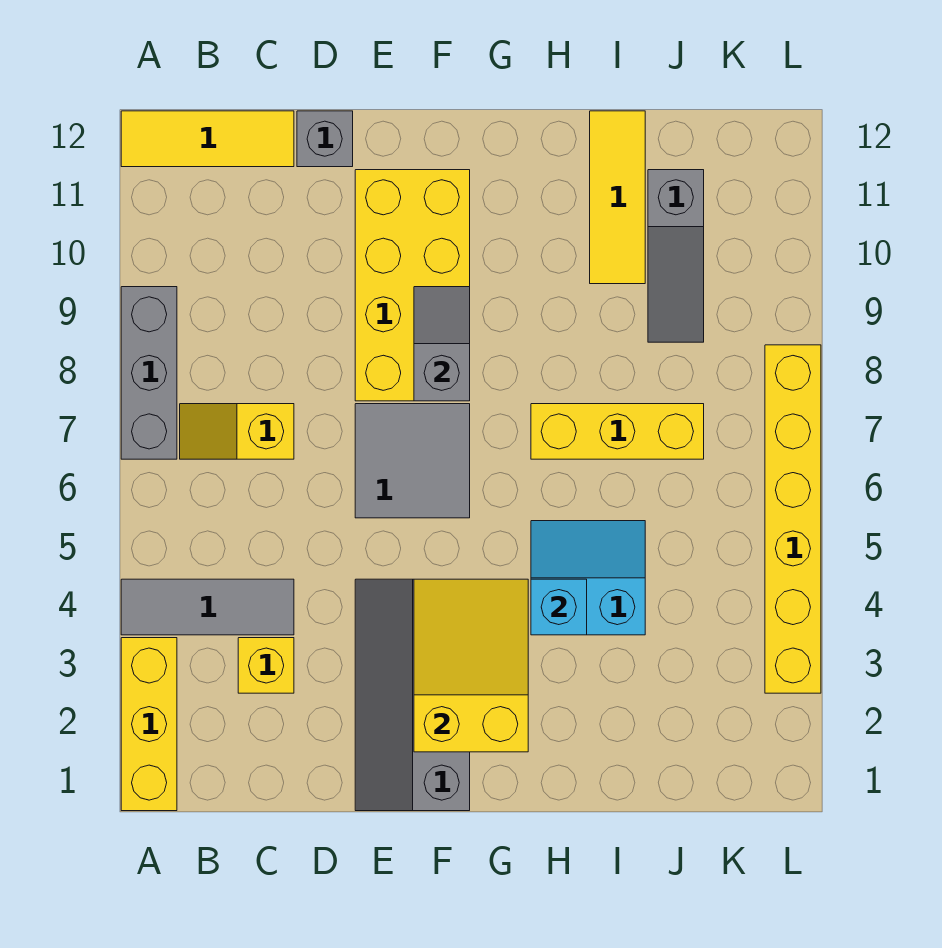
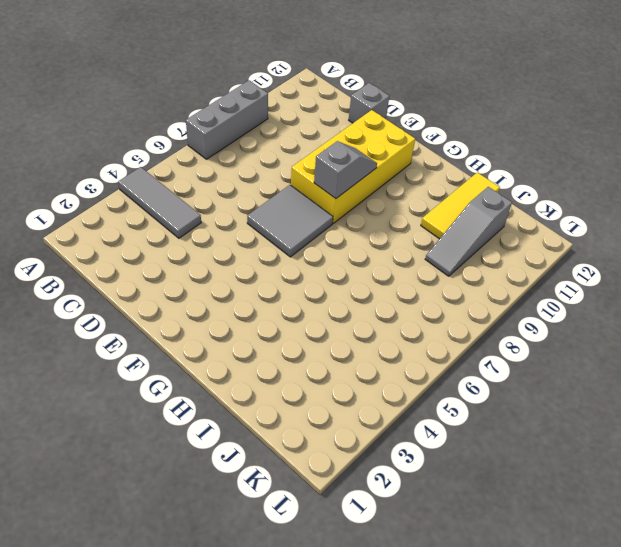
none -> yellow brick A1:A3 level 1
none -> yellow tile A12:C12 level 1
none -> yellow slope B7:C7 level 1 top C

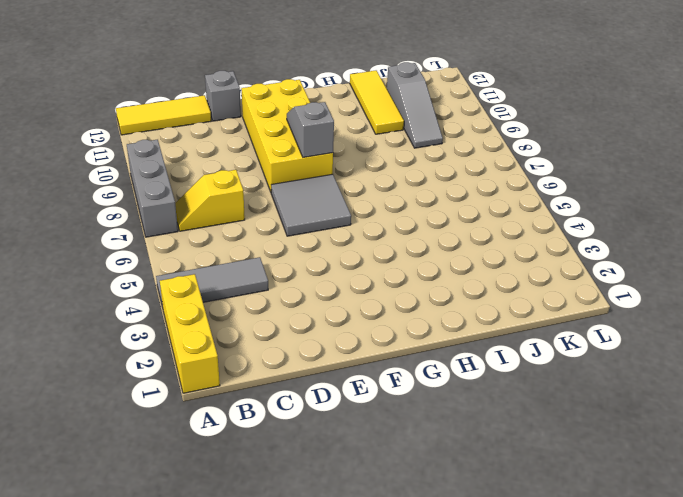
none -> yellow brick C3 level 1
none -> grey slope E1:F4 level 1 top F
none -> cyan slope H4:I5 level 1 top 4

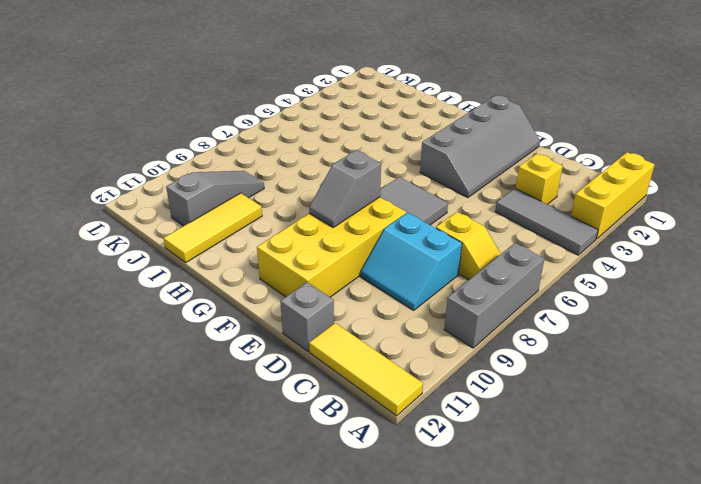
cyan slope C8:D9 level 1 top 8 -> cyan slope H4:I5 level 1 top 4
none -> yellow brick H7:J7 level 1
none -> yellow brick L3:L8 level 1
none -> yellow slope F2:G4 level 2 top 2

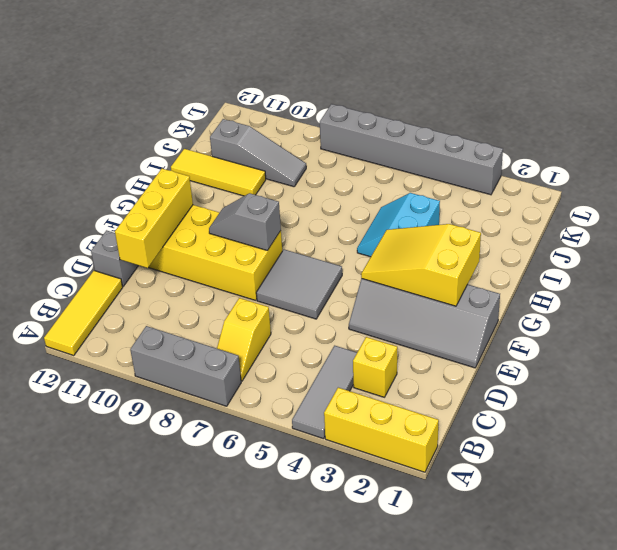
yellow brick D11:F11 level 2 -> yellow brick H7:J7 level 1
grey brick L3:L8 level 1 -> yellow brick L3:L8 level 1
none -> cyan brick H4 level 2

